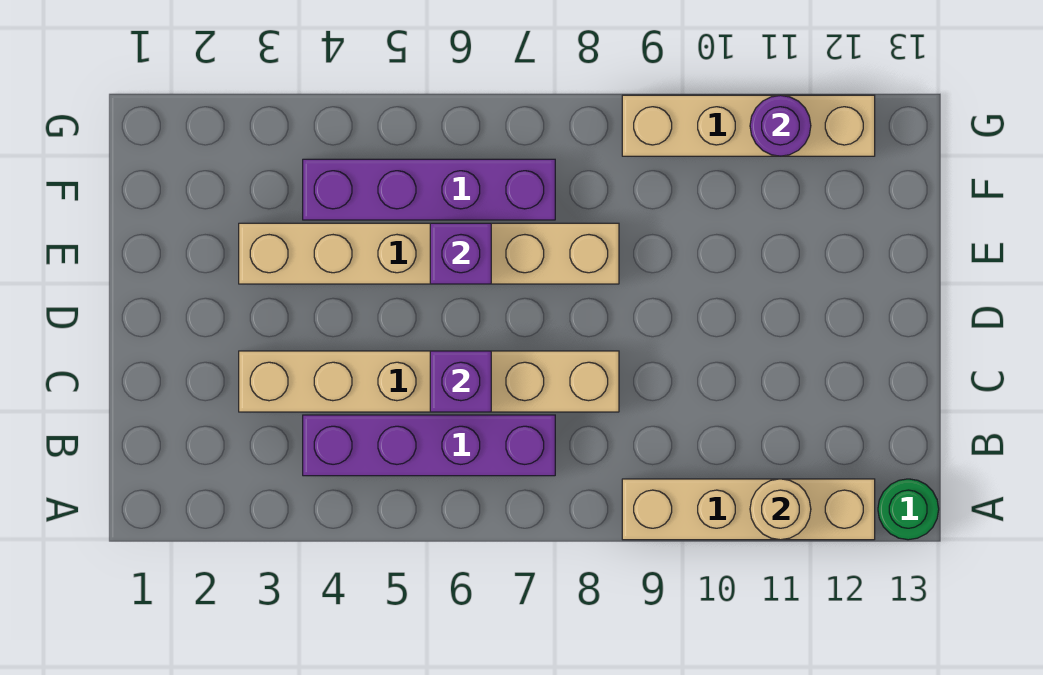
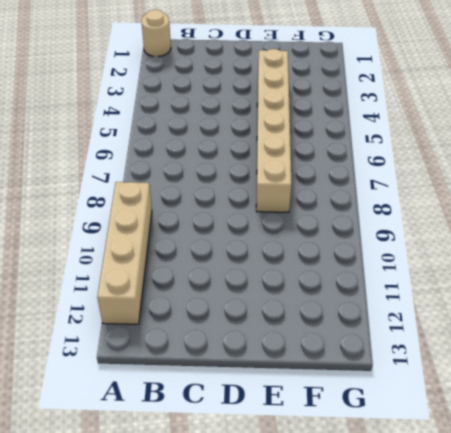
tan round brick A1 level 1 -> tan round brick A11 level 2
none -> green round brick A13 level 1
none -> purple brick B4:B7 level 1

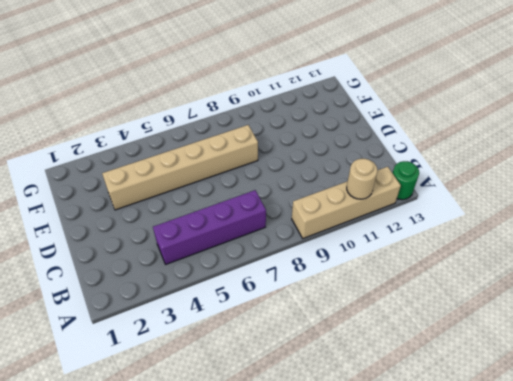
none -> tan brick C3:C8 level 1
none -> purple brick F4:F7 level 1

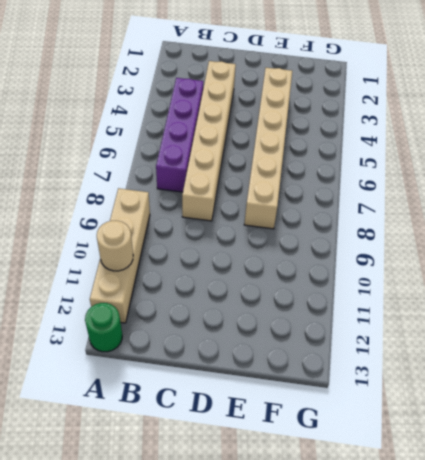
none -> purple brick F4:F7 level 1
none -> tan brick G9:G12 level 1

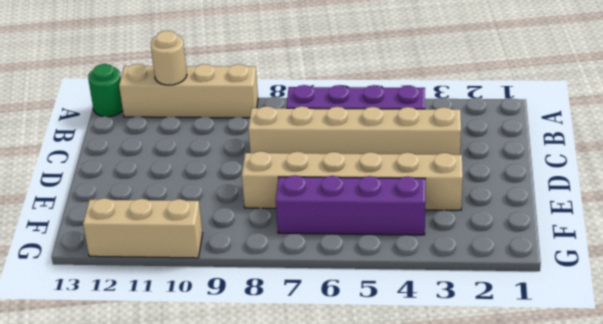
tan brick G10:G12 level 1 -> tan brick G9:G12 level 1
none -> purple brick C6 level 2
none -> purple brick E6 level 2

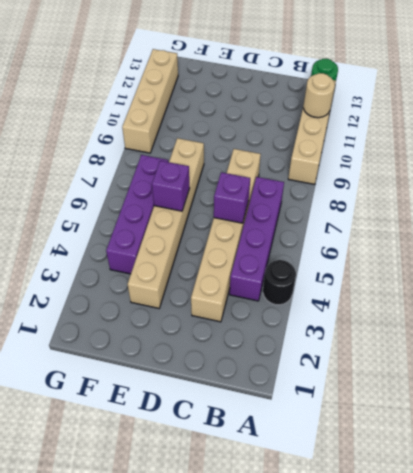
black round brick A4 level 1 -> none
none -> purple round brick G11 level 2

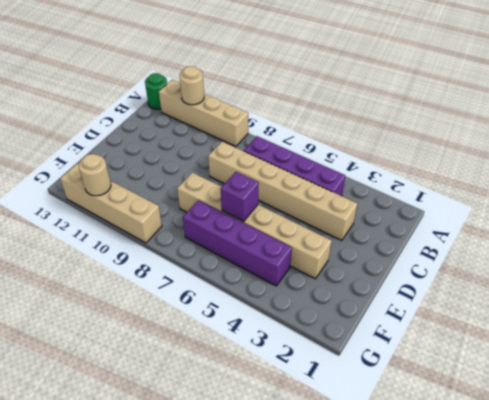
tan round brick G11 level 2 -> purple round brick G11 level 2
none -> purple brick C6 level 2

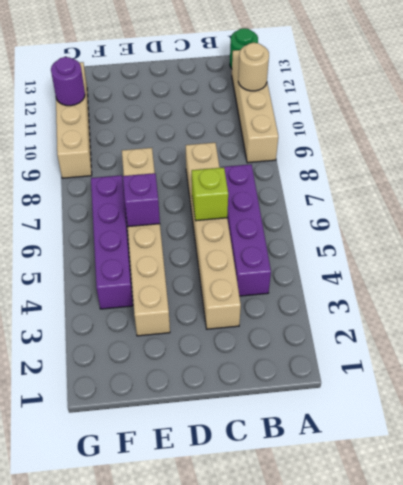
lime brick C6 level 2 -> purple brick C6 level 2

